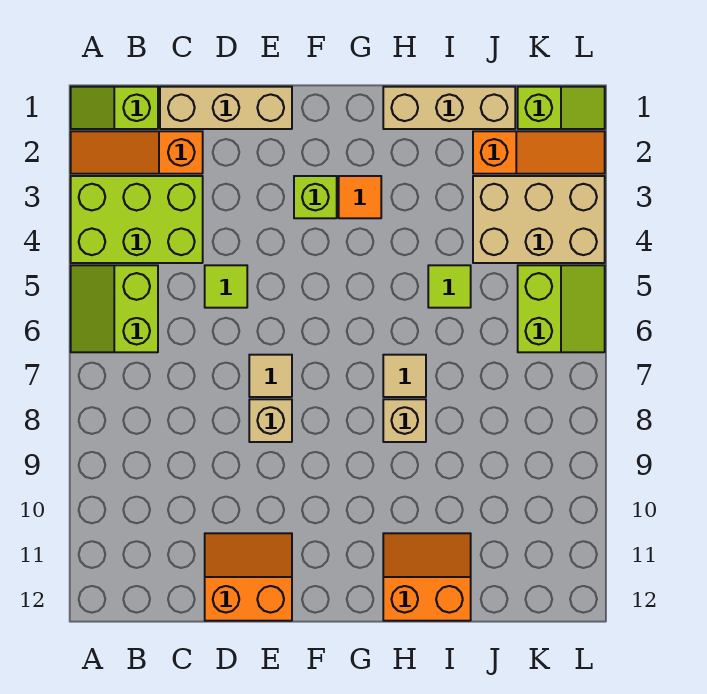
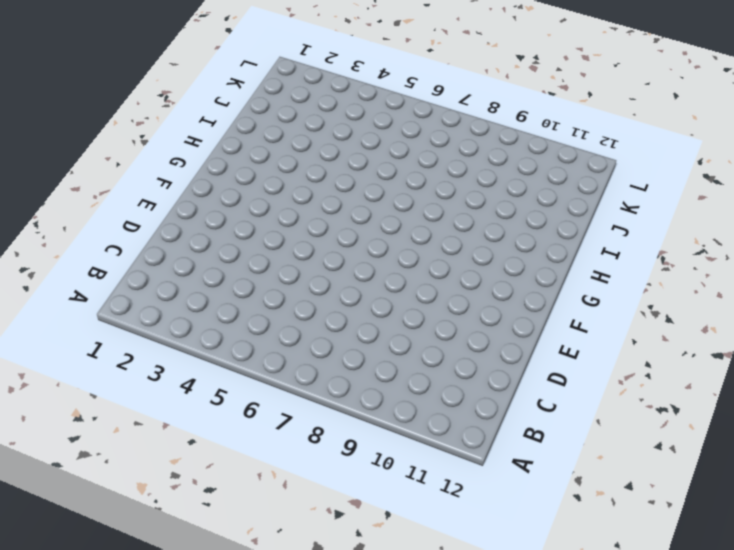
none -> lime slope A1:B1 level 1 top B
none -> orange slope A2:C2 level 1 top C
none -> lime brick A3:C4 level 1

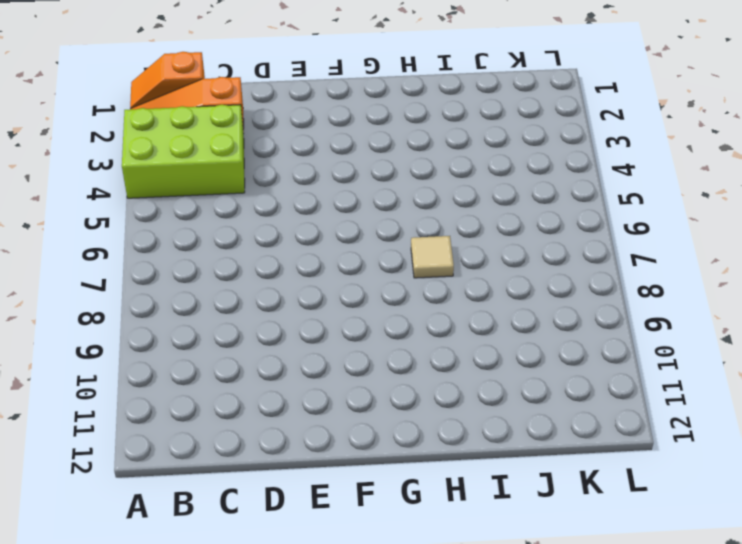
orange slope A1:B1 level 1 top B -> lime slope A1:B1 level 1 top B
none -> lime slope A5:B6 level 1 top B
none -> tan brick C1:E1 level 1
none -> lime tile D5 level 1

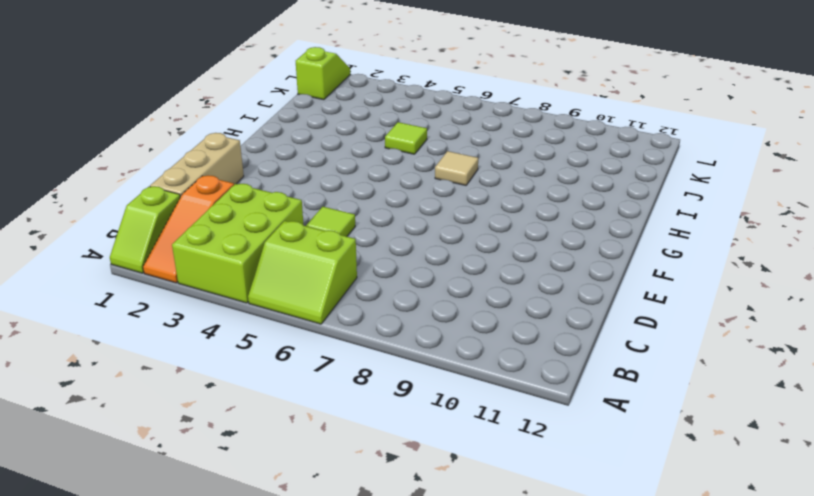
none -> orange slope D11:E12 level 1 top 12
none -> tan tile E7 level 1
none -> tan brick E8 level 1

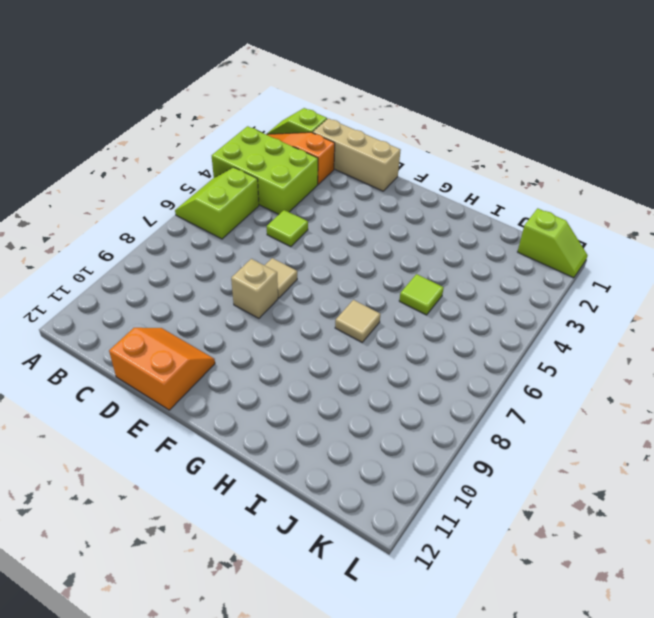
none -> lime brick F3 level 1
none -> orange tile G3 level 1
none -> tan brick H1:J1 level 1

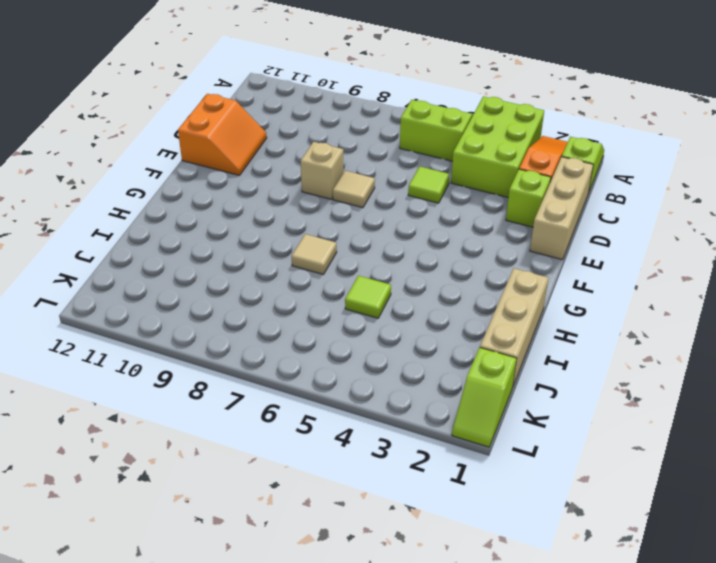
lime brick D2 level 1 -> lime brick F3 level 1
none -> orange tile G3 level 1
none -> tan brick H8 level 1
none -> orange slope H11:I12 level 1 top 12

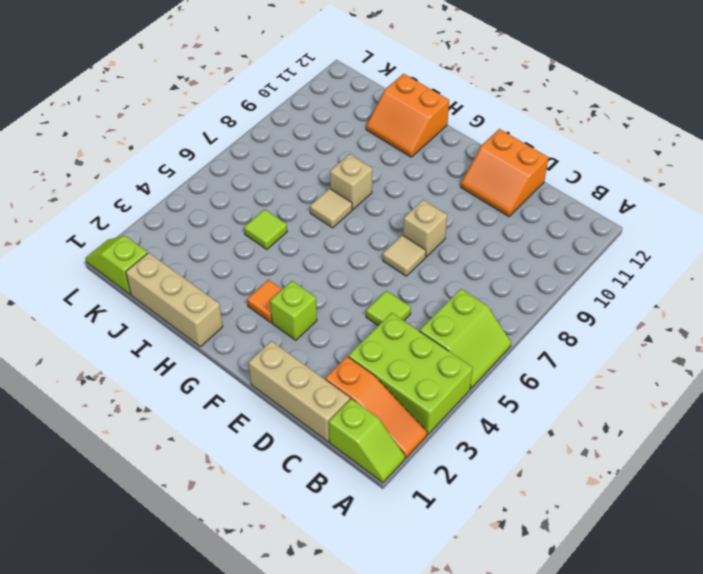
none -> orange slope J2:L2 level 1 top J
none -> tan brick J3:L4 level 1
none -> lime slope K5:L6 level 1 top K

